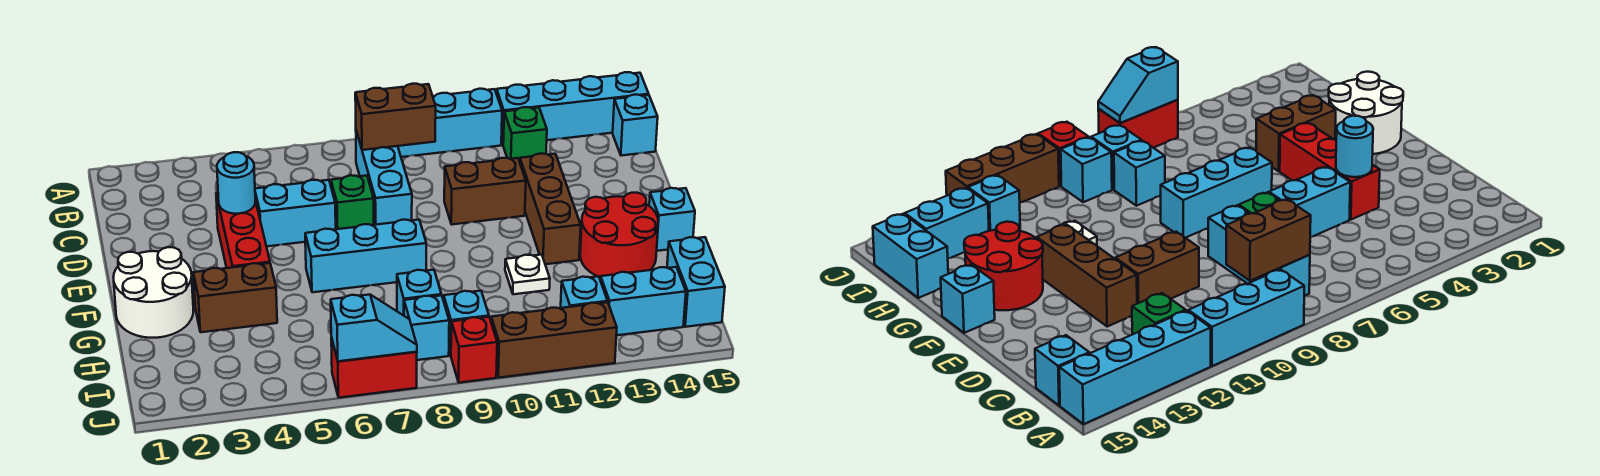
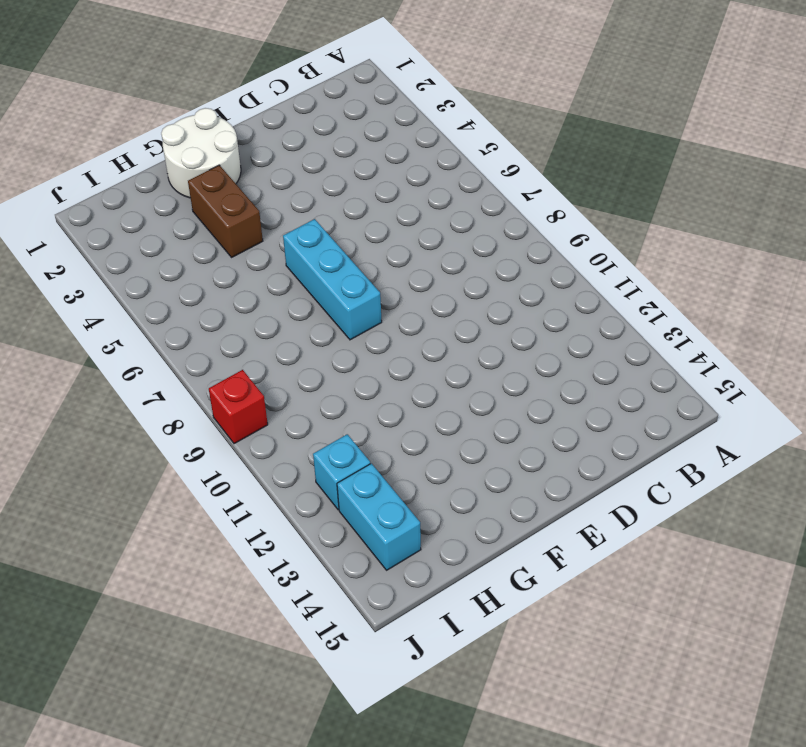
none -> cyan brick A9:A11 level 1
none -> cyan brick A12:A15 level 1
none -> cyan brick B8:D8 level 1

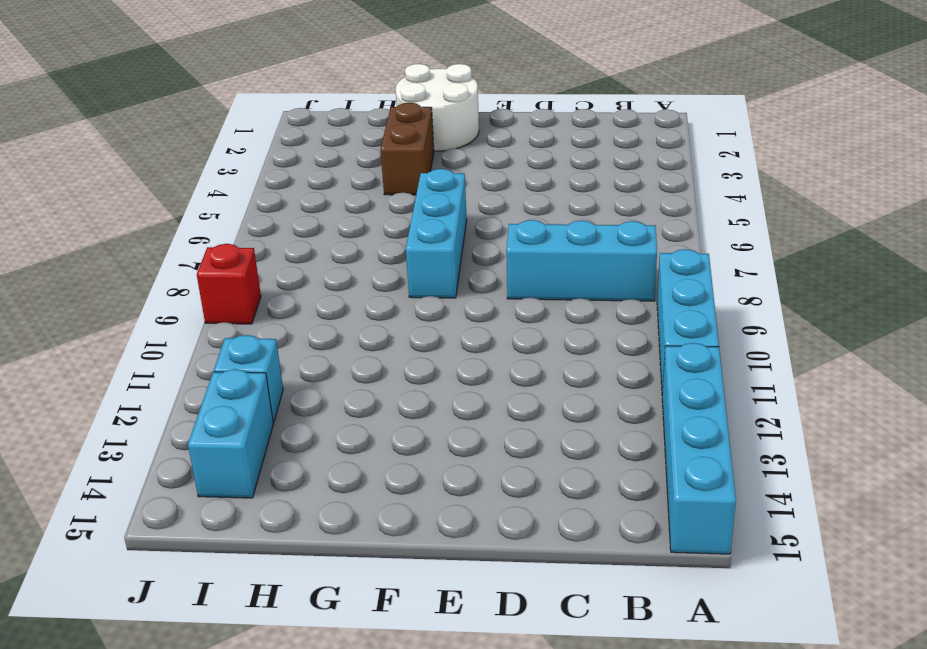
none -> green brick B12 level 1
none -> cyan brick B15 level 1
none -> red brick D4:F4 level 1

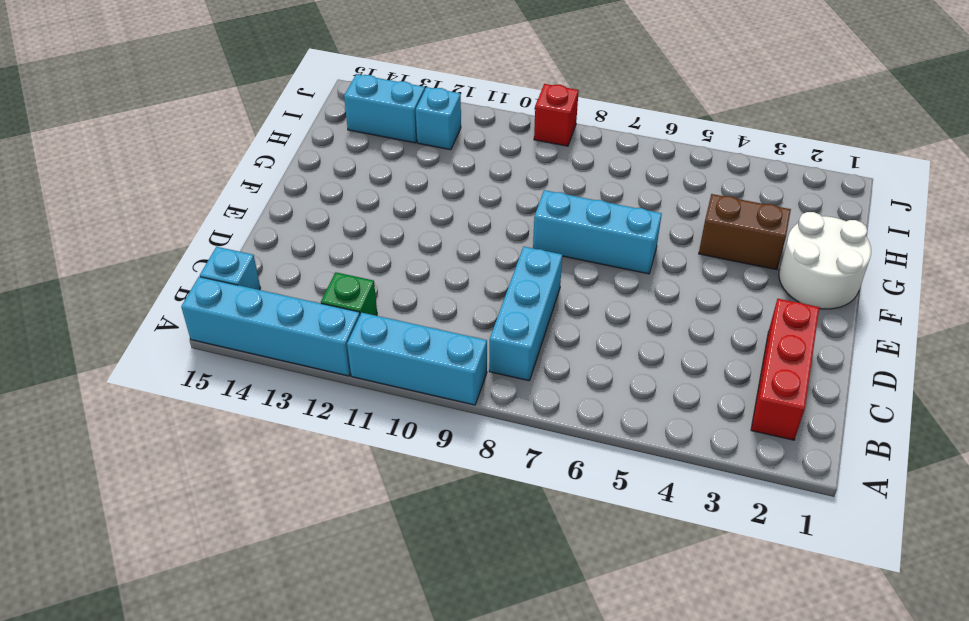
red brick B2:D2 level 1 -> red brick D4:F4 level 1
none -> cyan brick D5:D6 level 1
none -> green brick D7 level 1
none -> brown brick D10:D11 level 1

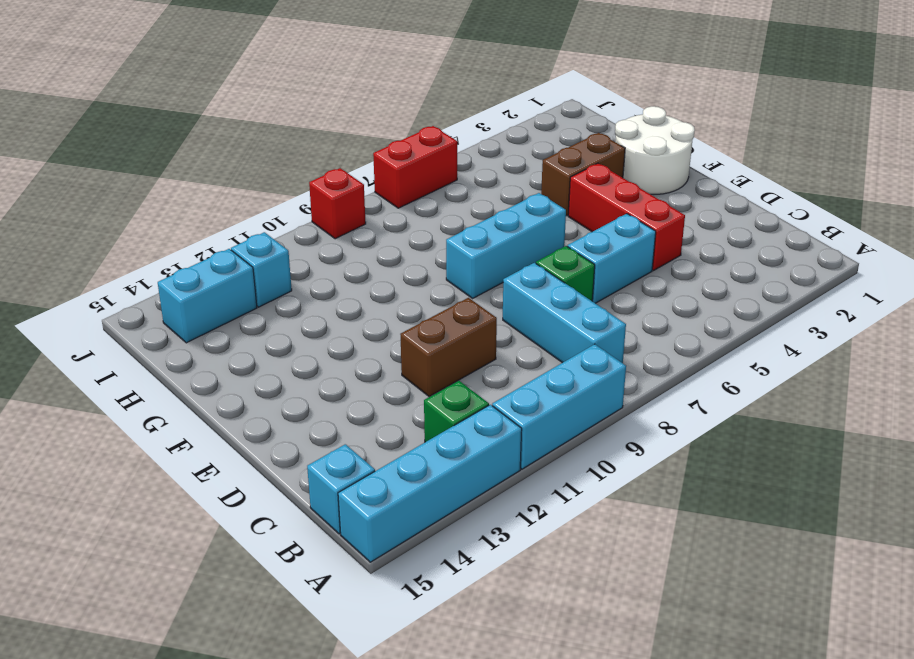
none -> brown brick D12:F12 level 1
none -> red round brick F13:G14 level 1
none -> cyan brick F15 level 1

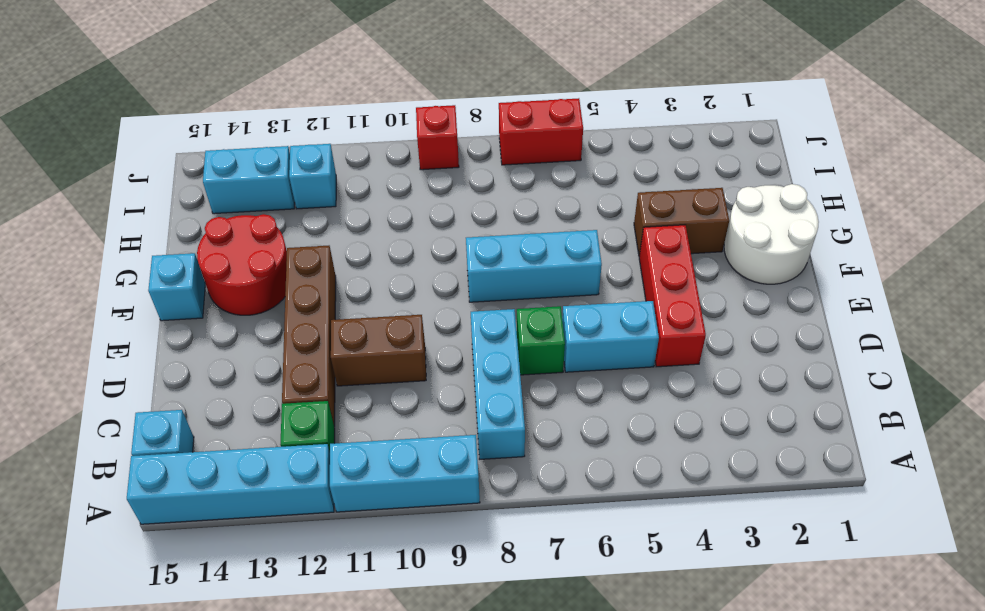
brown brick C12:F12 level 1 -> brown brick D12:F12 level 1
none -> white plate G11 level 1
none -> cyan brick H8 level 1
none -> cyan brick H15:I15 level 1

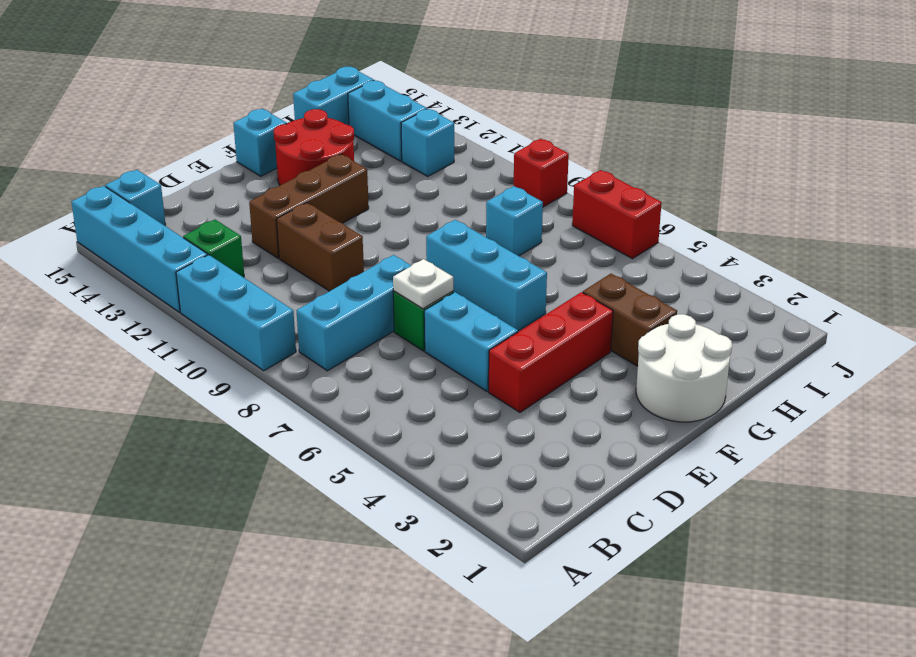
white plate D7 level 2 -> white plate G11 level 1
none -> cyan brick I8 level 1
none -> cyan brick I9 level 1
none -> brown brick J10:J12 level 1

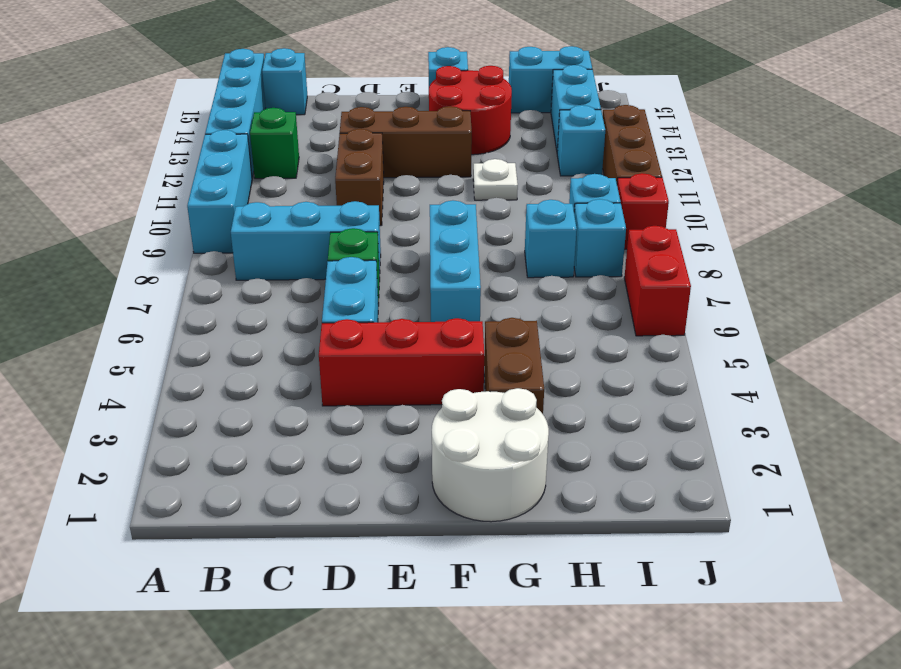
none -> brown brick B8:B9 level 2
none -> cyan round brick D4 level 2
none -> cyan slope J6:J7 level 2 top 6

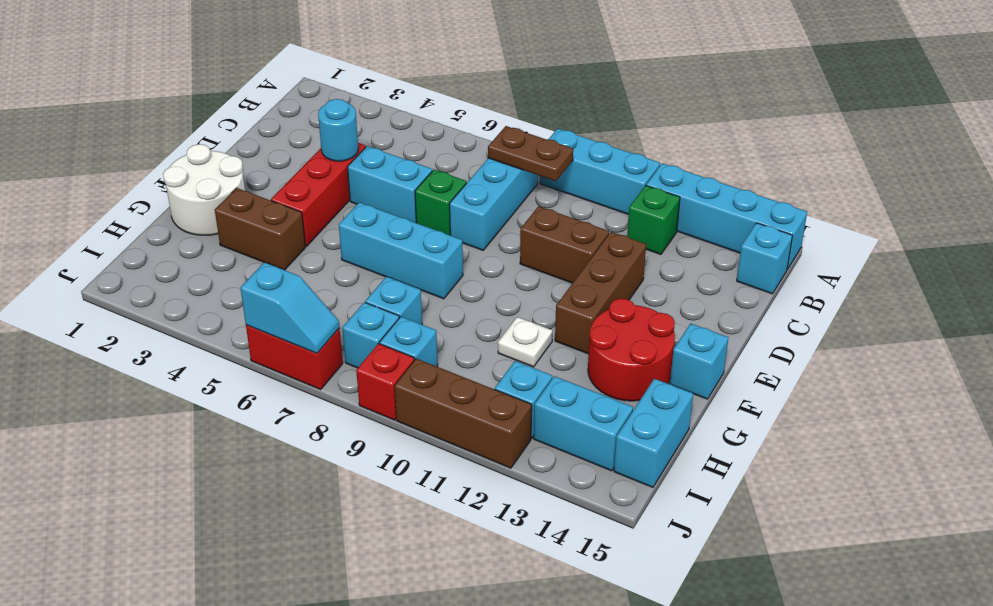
brown plate B8:B9 level 2 -> brown brick B8:B9 level 2

